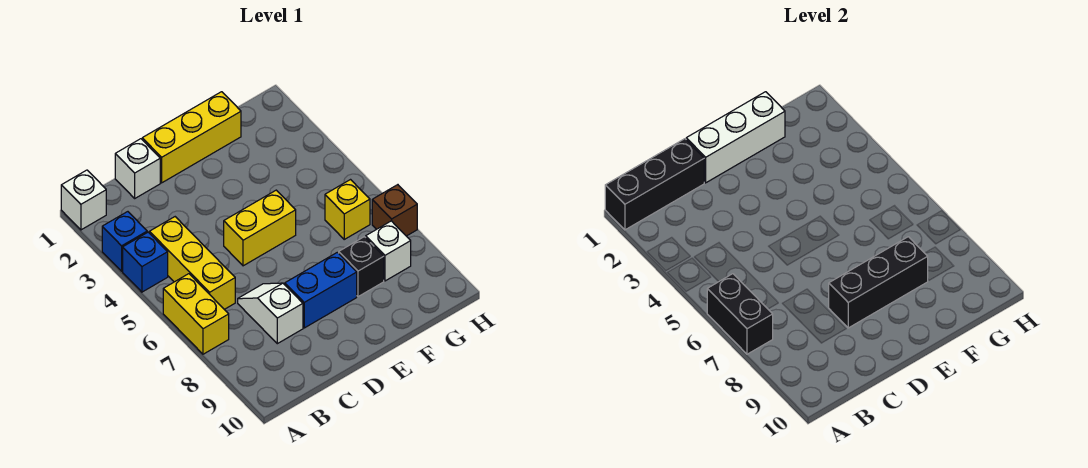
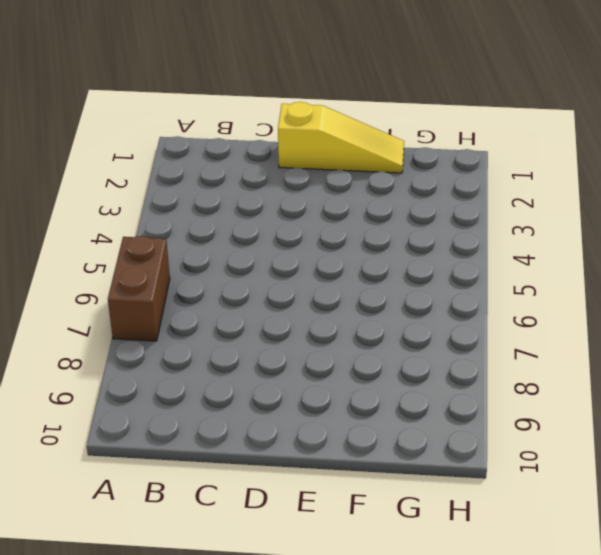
brown brick A6:A7 level 1 -> yellow brick A6:A7 level 1
yellow slope D1:F1 level 1 top D -> yellow brick D1:F1 level 1
none -> white brick A1 level 1
none -> blue brick A3 level 1
none -> blue brick A4 level 1

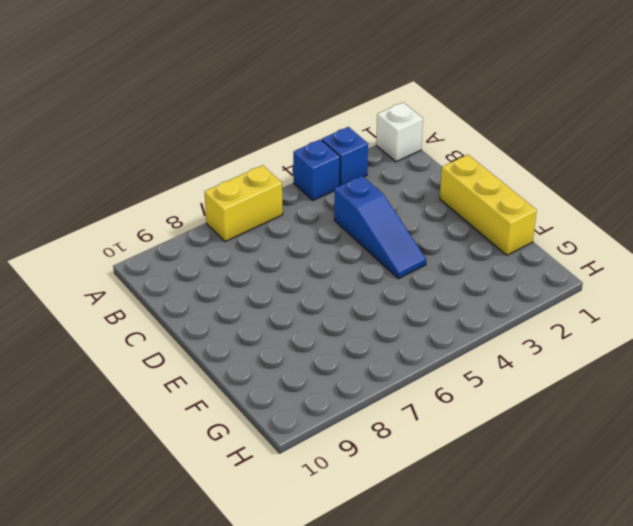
blue slope C4:E4 level 1 top C -> none
none -> yellow brick B4:B6 level 1
none -> white brick C1 level 1
none -> white slope C7:C8 level 1 top 8

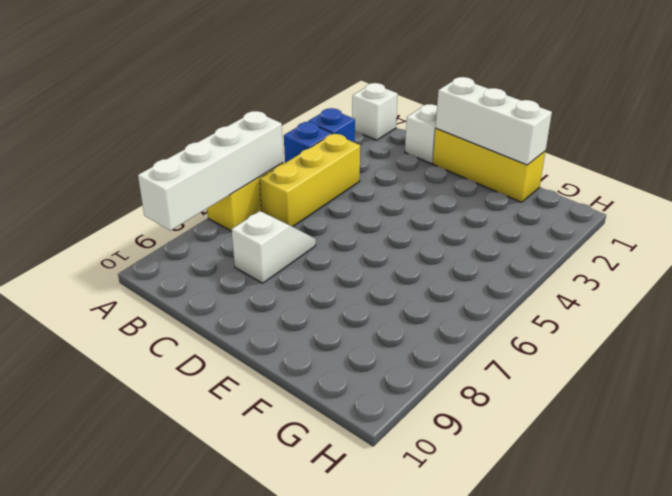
white brick A6:A9 level 2 -> black brick A6:A7 level 2
none -> yellow brick D5:E5 level 1
none -> blue brick D8:E8 level 1
none -> black brick F8 level 1

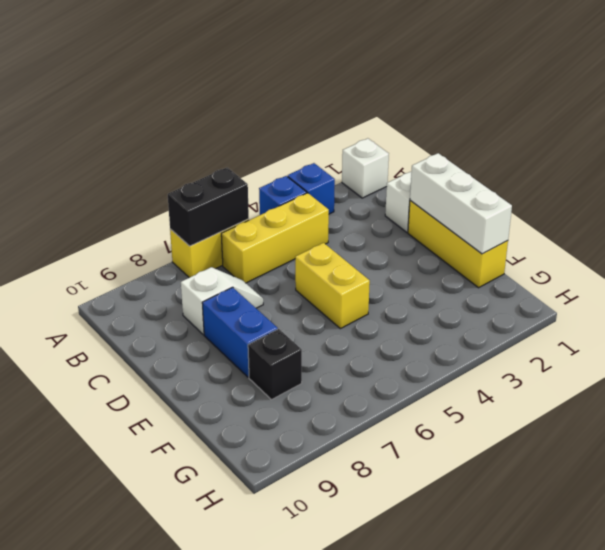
none -> yellow brick G6 level 1
none -> white brick G8 level 1
none -> brown brick H7 level 1

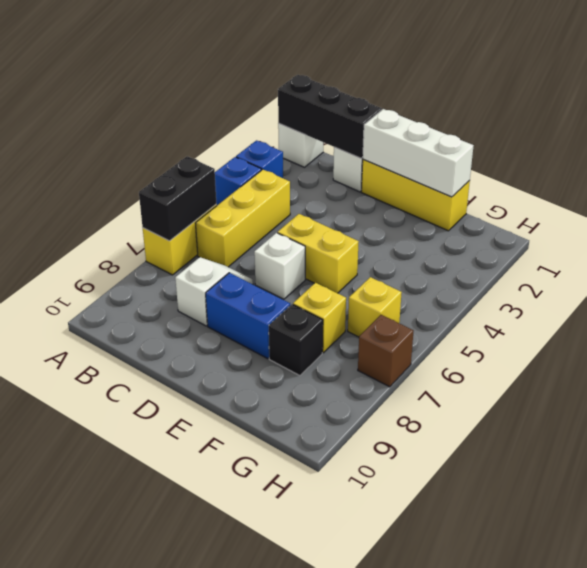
white brick D6 level 1 -> white brick G8 level 1
yellow brick F7 level 1 -> none
none -> black brick D8:F8 level 2

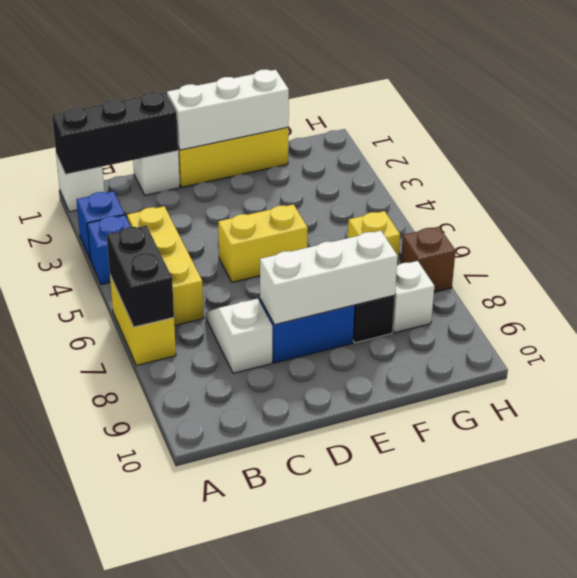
white brick D8:F8 level 2 -> black brick D8:F8 level 2

